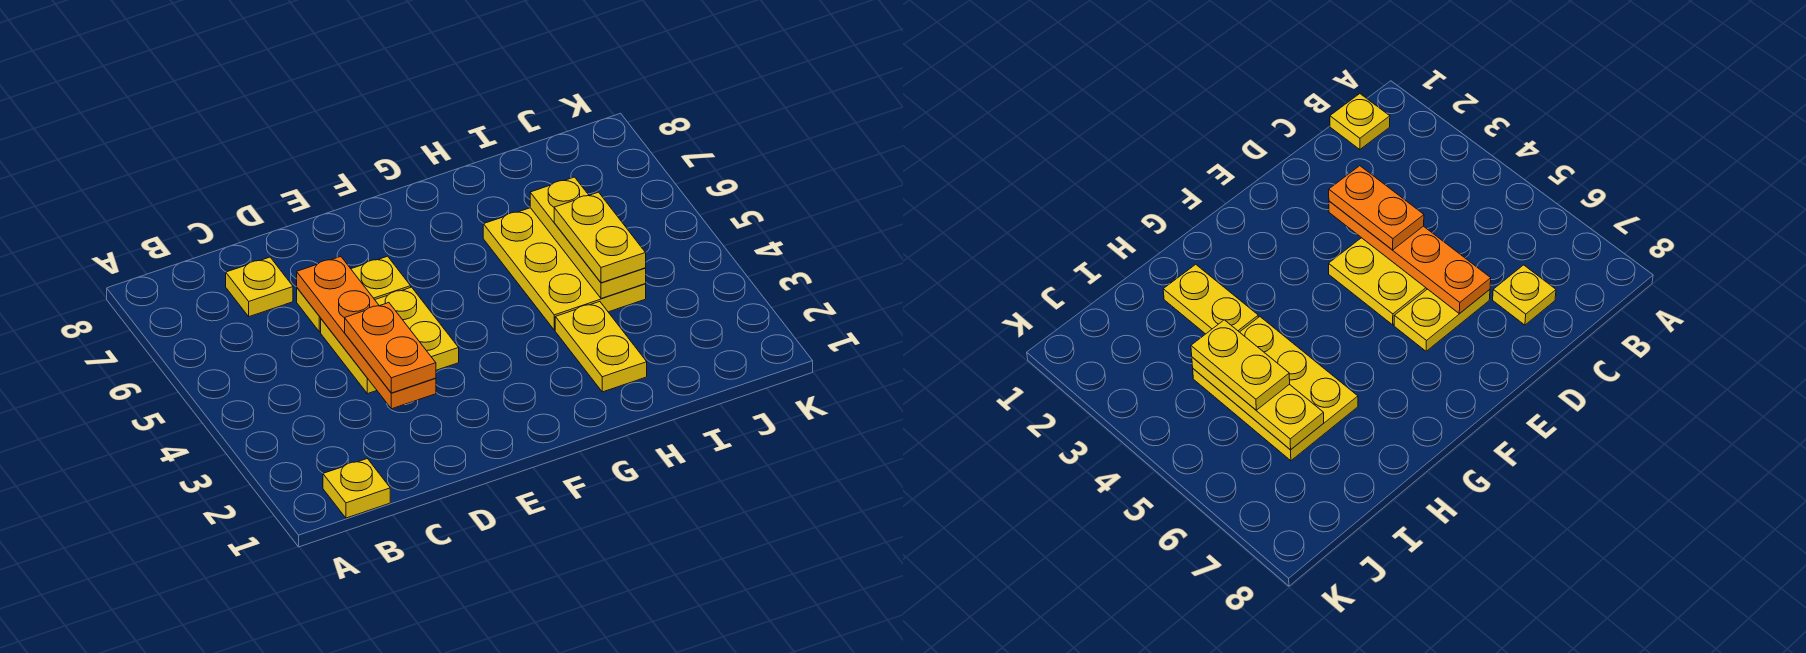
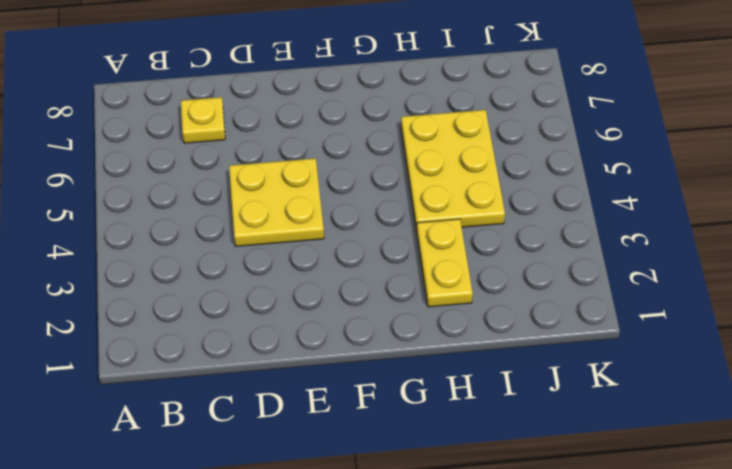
none -> yellow plate B1 level 1
none -> yellow plate D6:E6 level 1

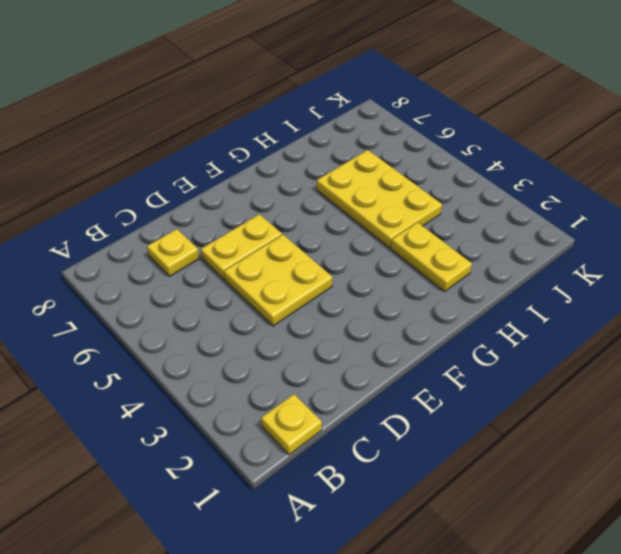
none -> orange plate D3:D6 level 2
none -> yellow plate I4:I6 level 2

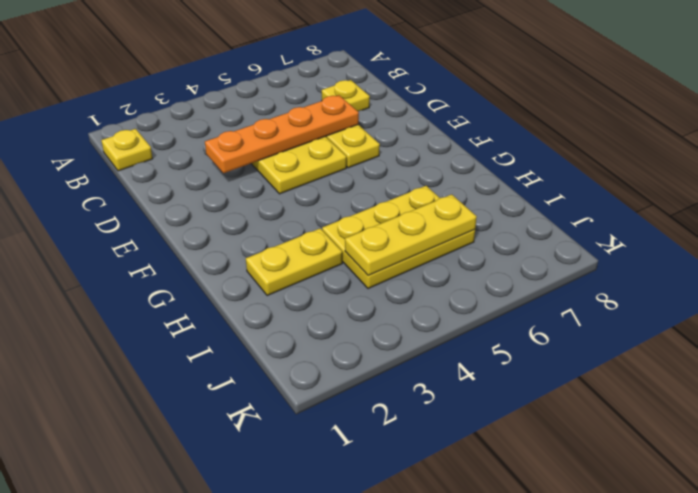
none -> orange plate D3:D4 level 3
none -> yellow plate I4:I5 level 3

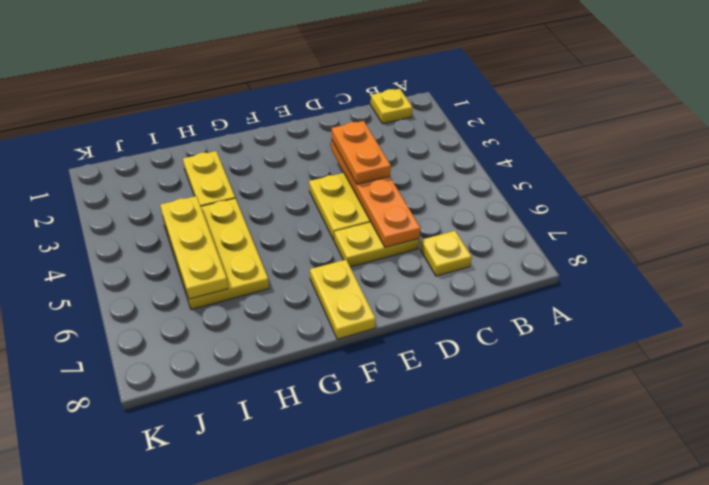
yellow plate F7:F8 level 1 -> yellow plate I4:I5 level 3

